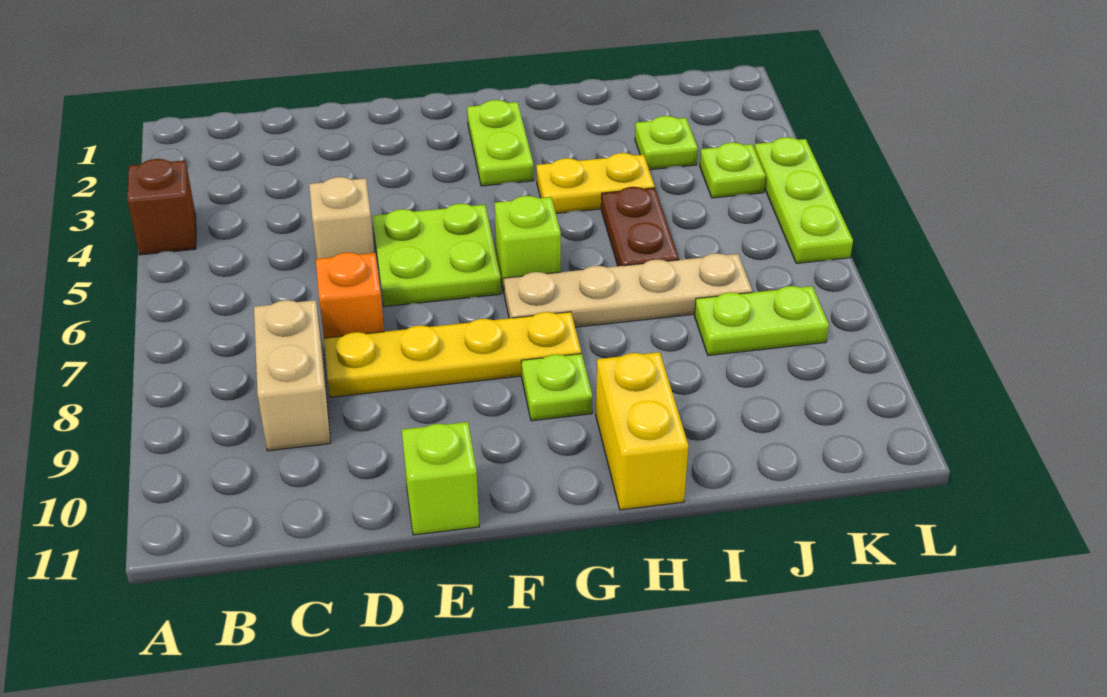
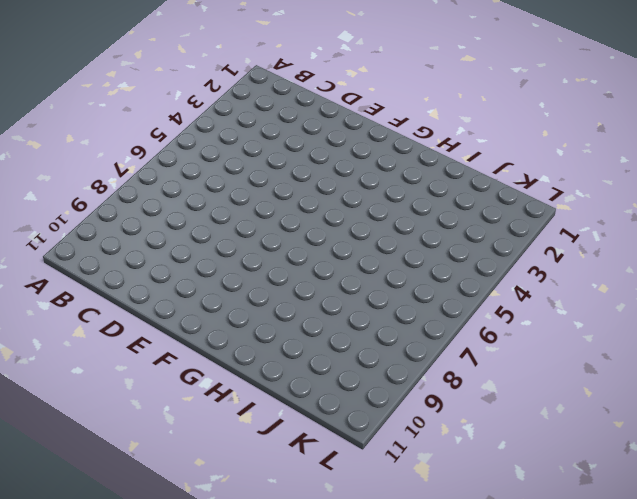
none -> brown brick A4 level 1
none -> tan brick C8:C9 level 1
none -> tan brick D5 level 1

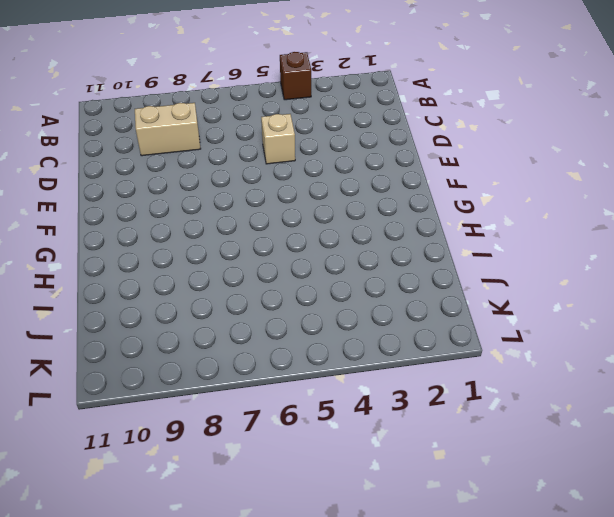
none -> orange brick D7 level 1
none -> yellow plate D8:G8 level 1
none -> lime plate E5:F6 level 1

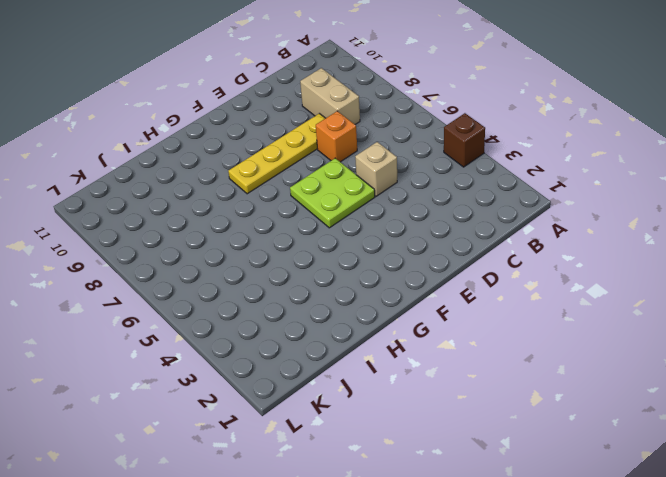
none -> lime brick E11 level 1
none -> lime plate G2:G3 level 1
none -> lime brick G6 level 1

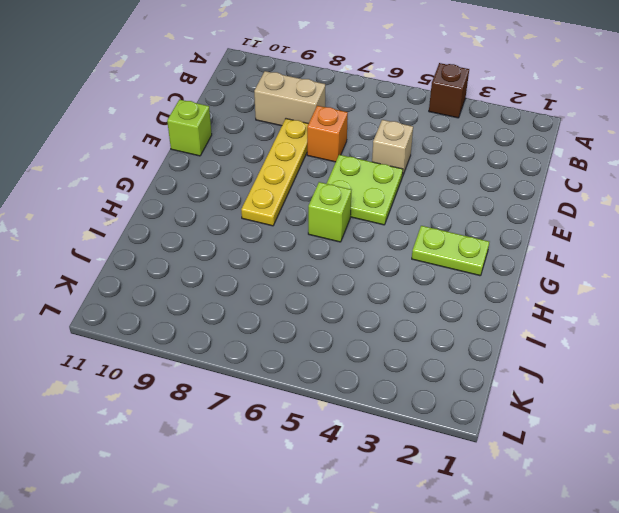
none -> tan plate G7:J7 level 1
none -> lime plate G9 level 1
none -> yellow plate H4:I4 level 1

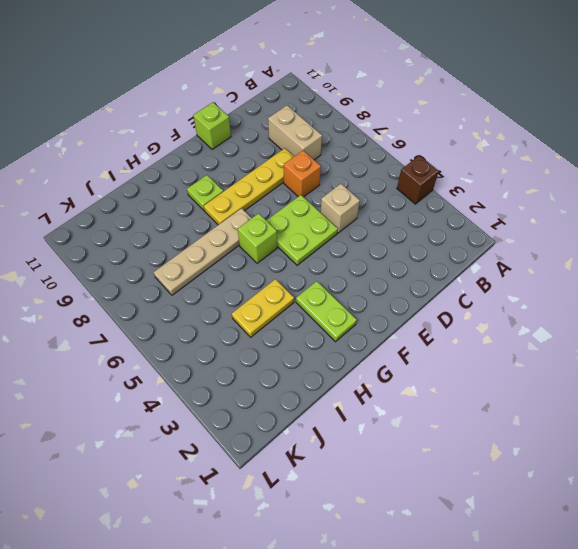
none -> yellow brick H10:H11 level 1
none -> brown plate I5:I6 level 1
none -> lime plate J3 level 1

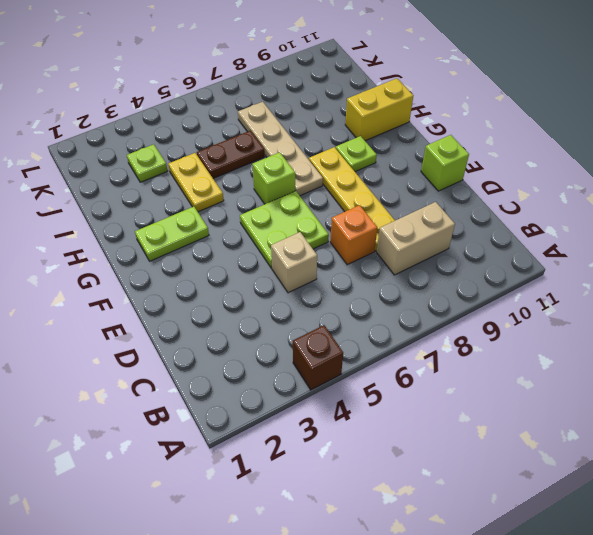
none -> lime plate J8:K8 level 1
none -> lime plate K4 level 1
none -> lime plate L4:L6 level 1

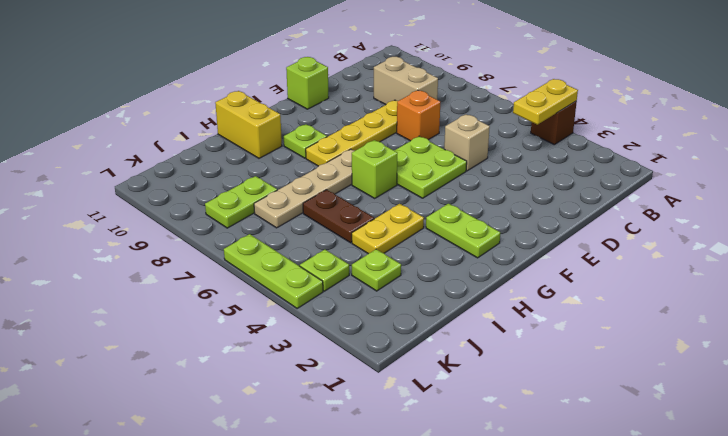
yellow plate A4:B4 level 2 -> none

